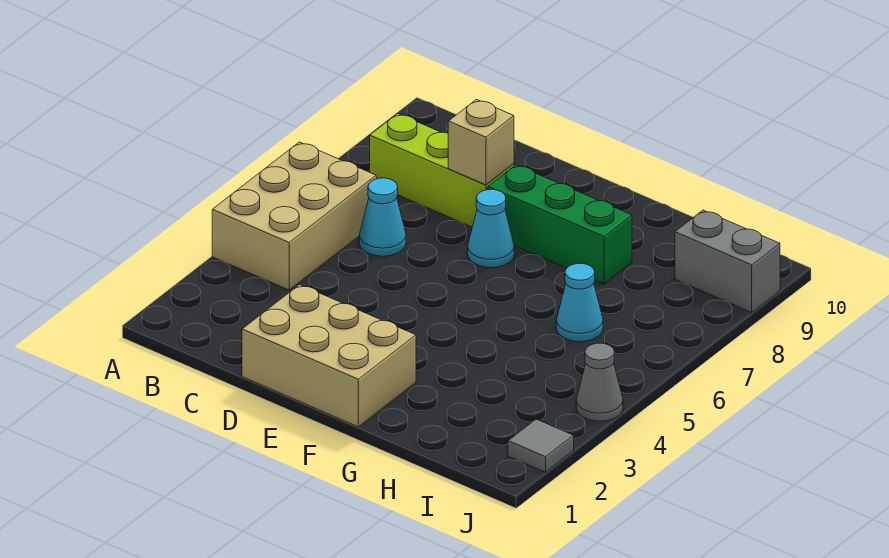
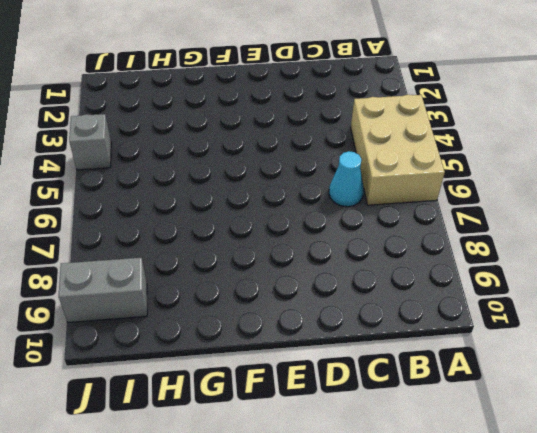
grey brick J4 level 1 -> grey cone J4 level 1
none -> lime brick B8:D8 level 1
none -> tan brick D1:F2 level 1

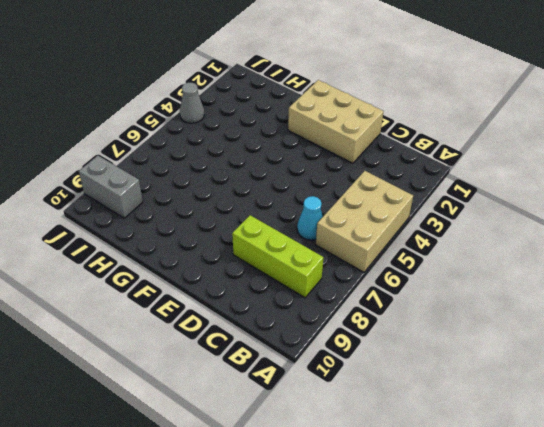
none -> cyan cone E7 level 1
none -> green brick E8:G8 level 1

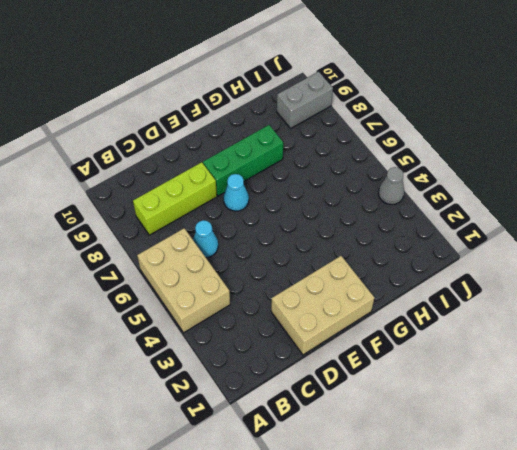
none -> cyan cone H6 level 1
none -> grey tile J2 level 1

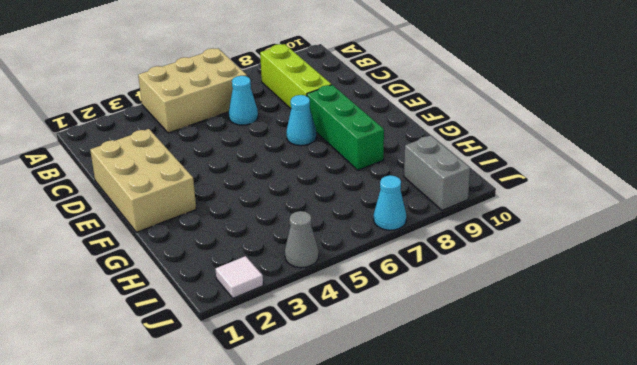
white tile J2 level 1 -> grey tile J2 level 1
cyan cone J7 level 1 -> cyan cone H6 level 1
none -> tan brick D8 level 2

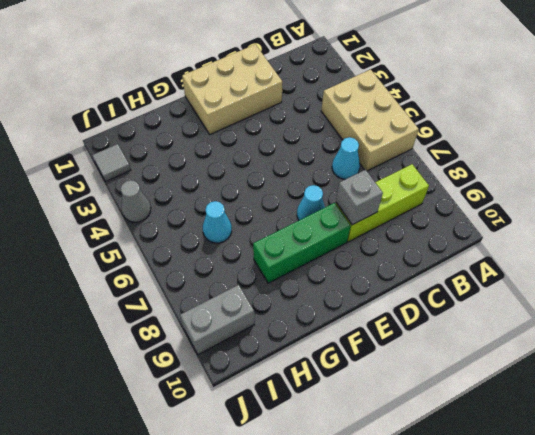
grey brick D8 level 2 -> tan brick D8 level 2

